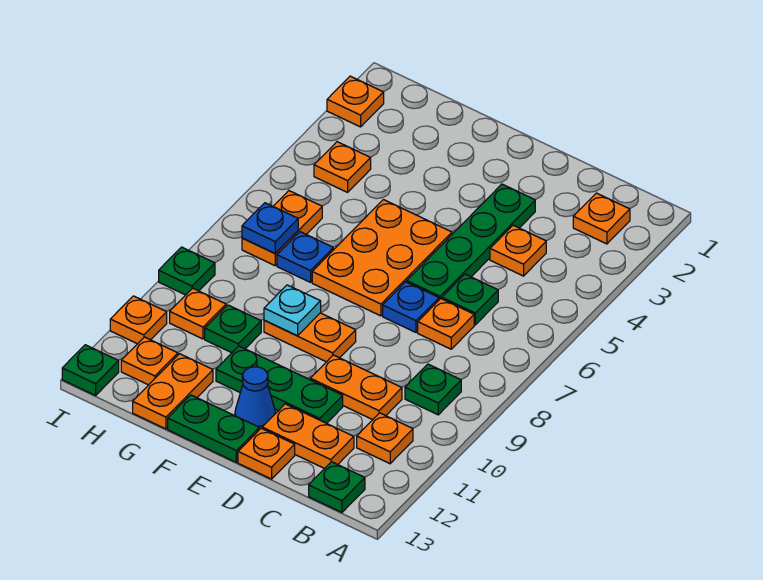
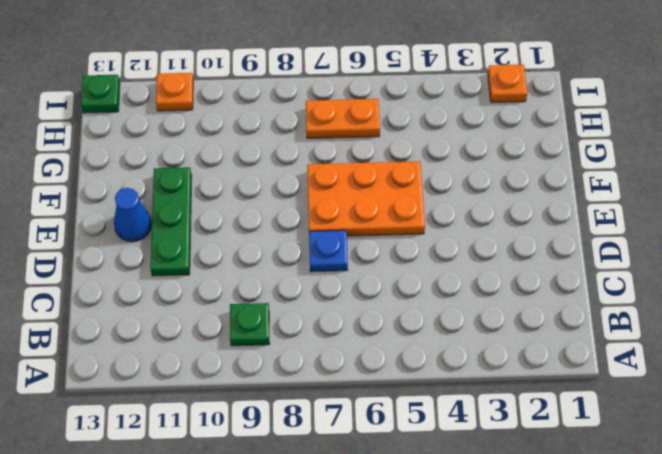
none -> orange plate B2 level 1
none -> orange plate B11 level 1
none -> green plate B13 level 1
none -> orange plate C4 level 1

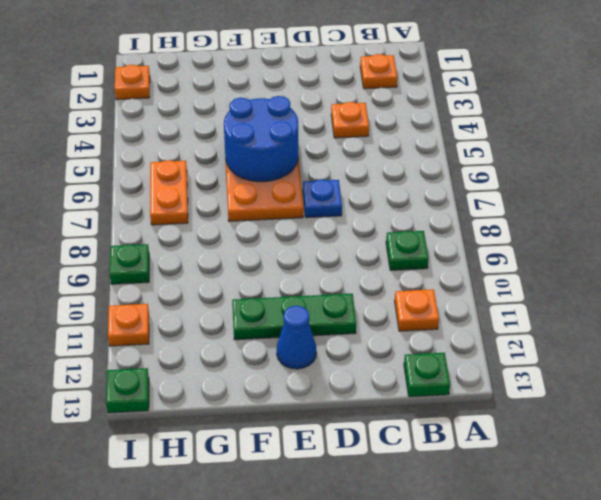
blue round brick E5:F6 level 2 -> none
none -> green plate C6 level 1
none -> orange plate C7 level 1
none -> orange plate C10:D10 level 1
none -> orange plate C12:D12 level 1

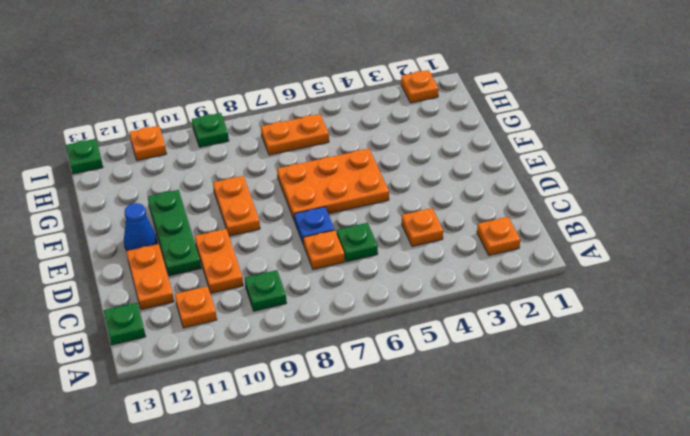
none -> green plate D3:D6 level 1
none -> orange plate D13 level 1
none -> green plate E13:F13 level 1
none -> blue plate G7 level 1

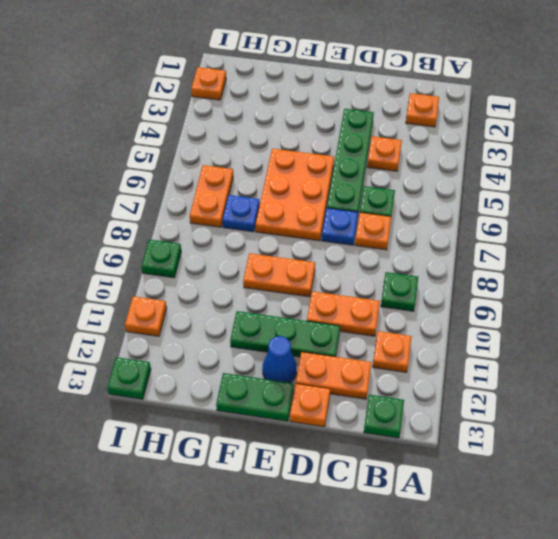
none -> green plate G10 level 1
none -> orange plate G12:G13 level 1
none -> orange plate H4 level 1
none -> orange plate H10 level 1

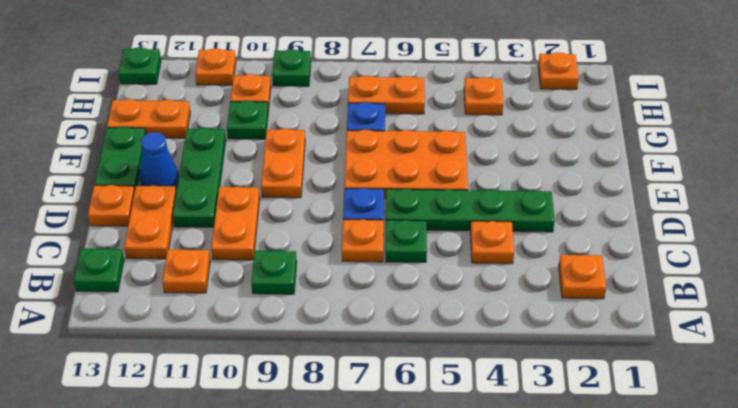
none -> orange plate H12 level 1
none -> cyan plate F9 level 2
none -> blue plate H7 level 2

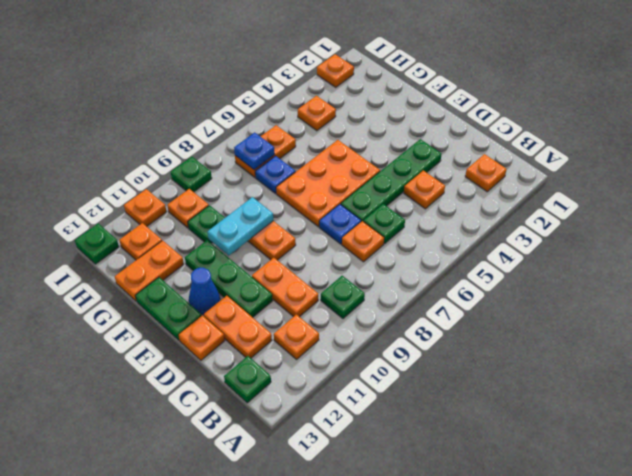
cyan plate F9:F10 level 2 -> cyan plate F9 level 2

